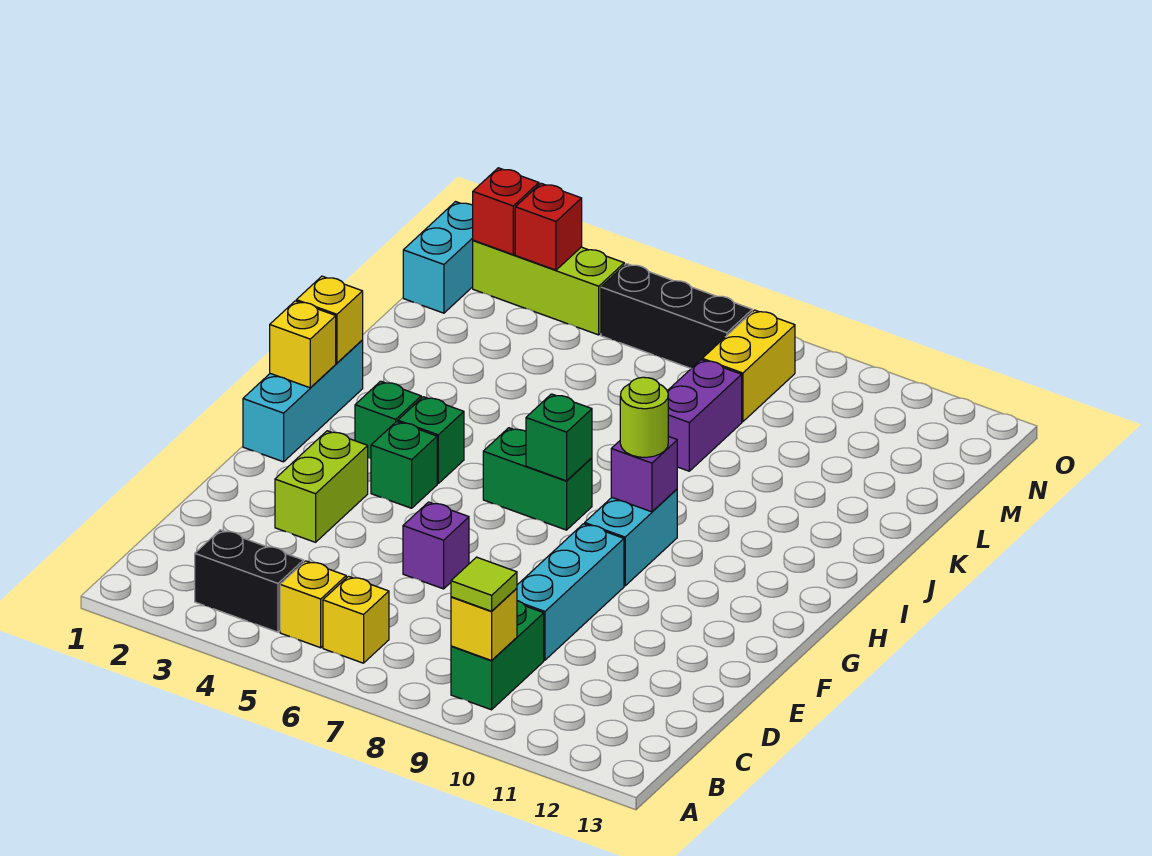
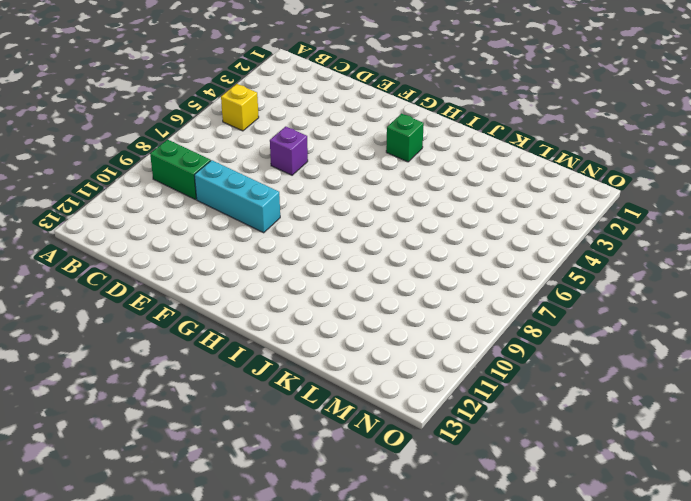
none -> black brick B3:B4 level 1
none -> yellow brick B6 level 1
none -> lime brick E3:F3 level 1

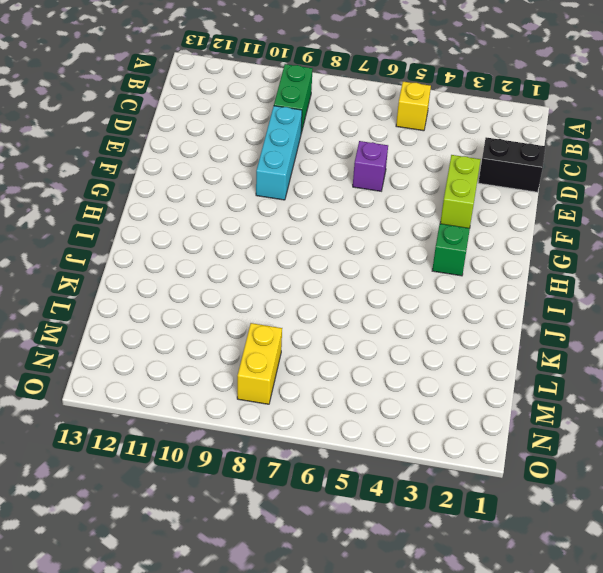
black brick D1:D2 level 1 -> black brick B3:B4 level 1
none -> yellow brick B6 level 1
none -> cyan brick G1:I1 level 1
none -> green brick G4 level 1

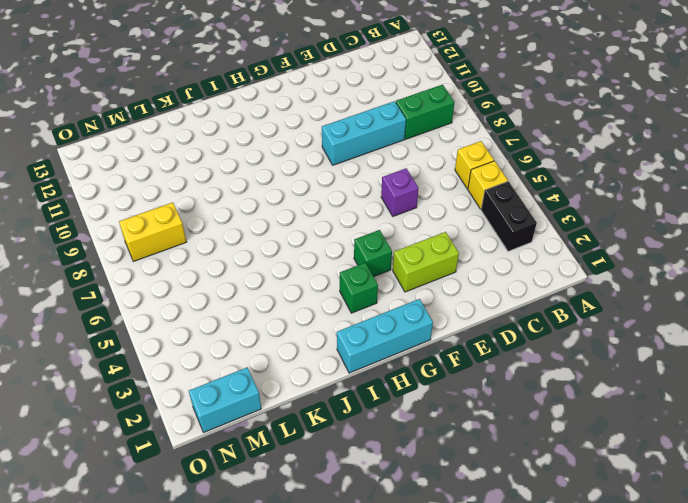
none -> cyan brick G9:H9 level 1
none -> green brick H4 level 1
none -> green brick H6:H7 level 1

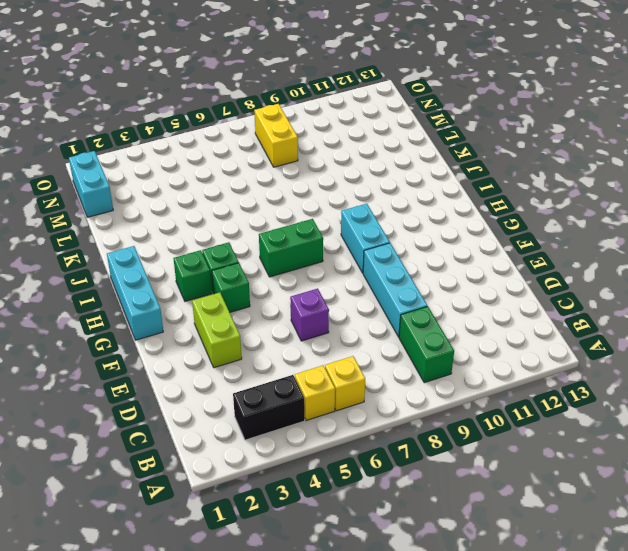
none -> purple brick K8:L8 level 1
none -> lime brick N2:N4 level 1
none -> black brick N5:N7 level 1

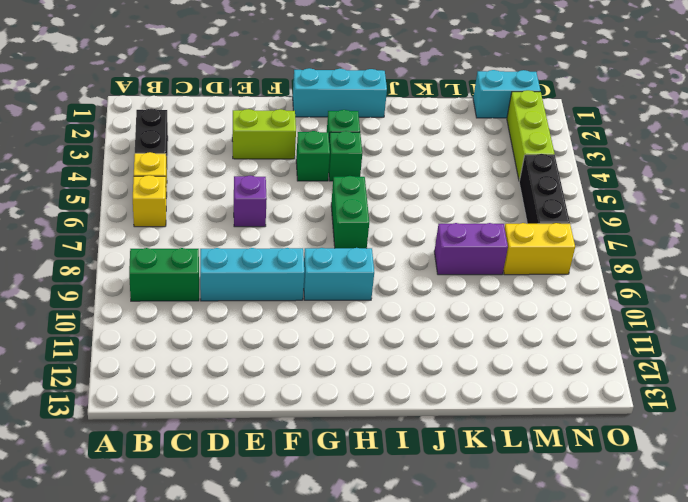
none -> yellow brick B9 level 2
none -> yellow brick H1 level 2
none -> green brick H7 level 2

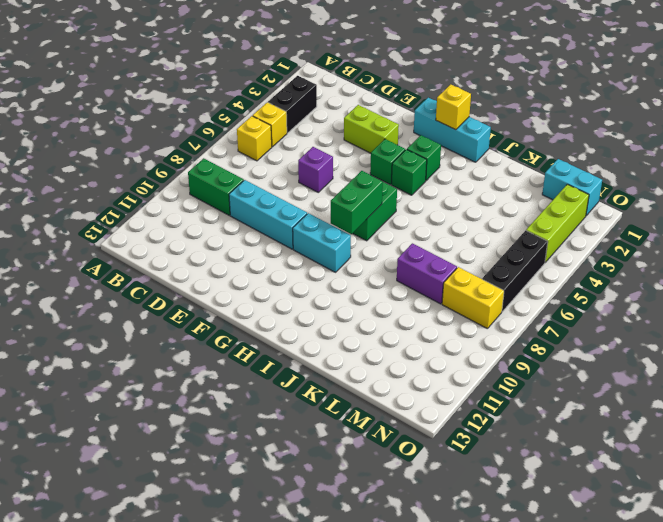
green brick H7:H8 level 2 -> green brick H7 level 2
none -> yellow brick B9 level 2
none -> purple brick H9 level 2
none -> yellow brick I1 level 2

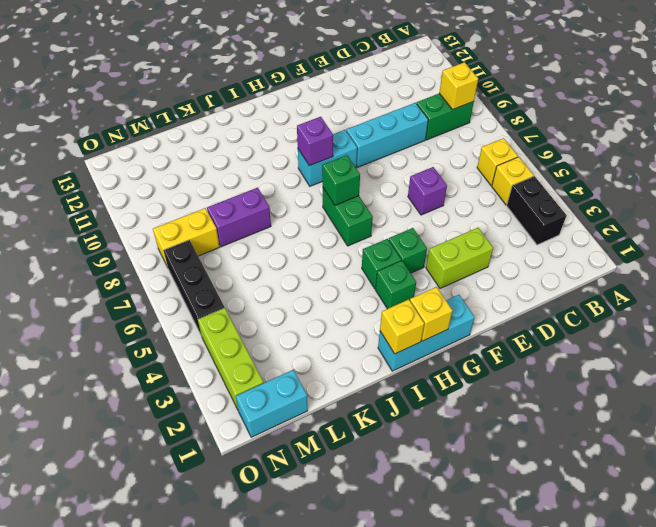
none -> red brick N2 level 2
none -> red brick N3 level 2
none -> lime tile B9 level 3

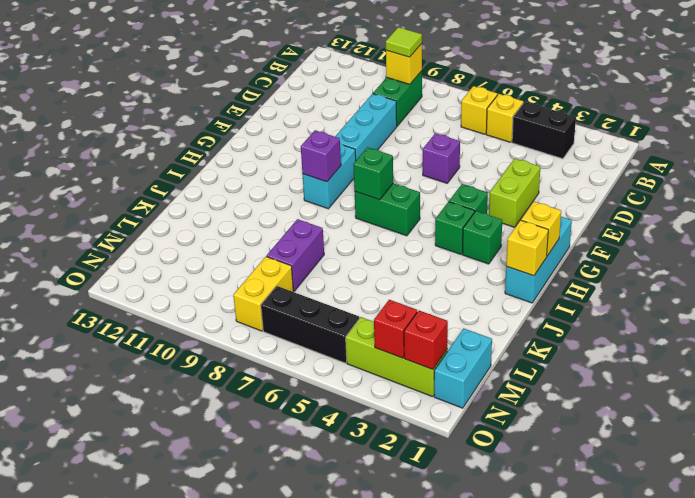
none -> lime round brick H9 level 3

